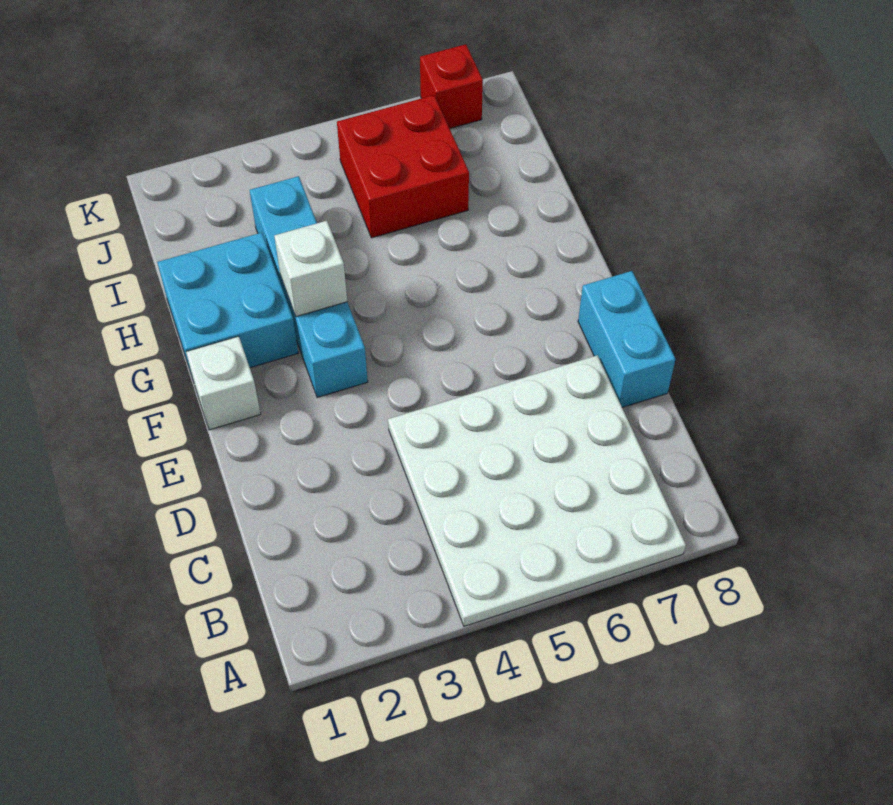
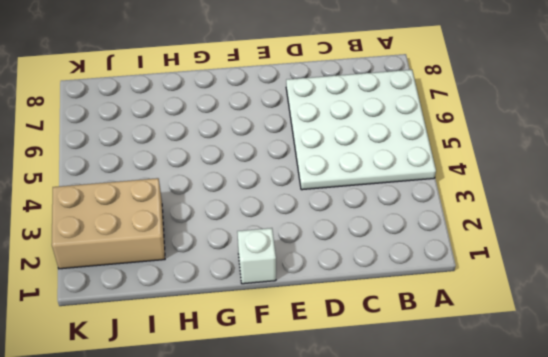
tan brick I2:K3 level 1 -> cyan brick F3:I3 level 1
none -> cyan brick D8:E8 level 1
none -> cyan brick G1:H2 level 1

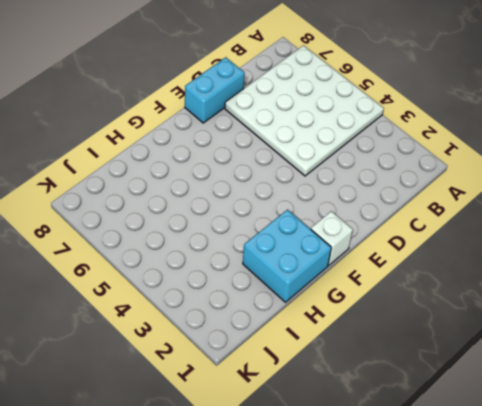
none -> cyan brick F3:I3 level 1
none -> red brick I5:J6 level 1

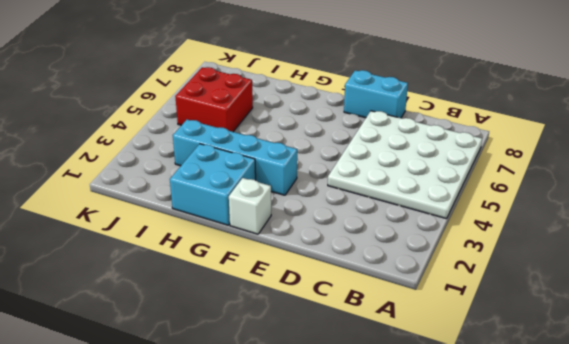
none -> red brick K7 level 1
none -> white brick G3 level 2

